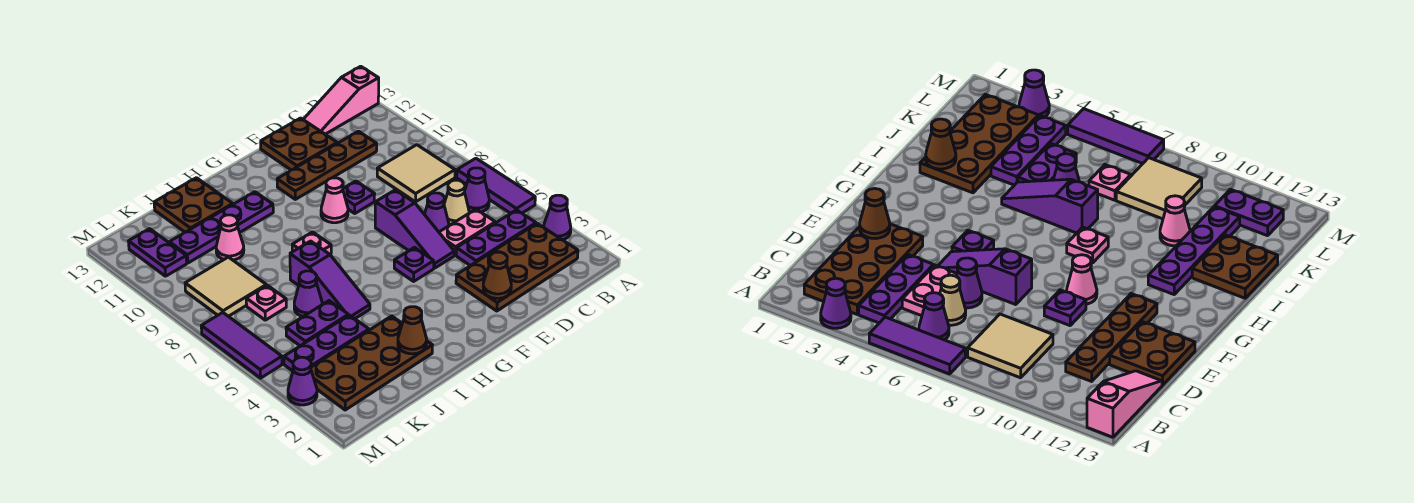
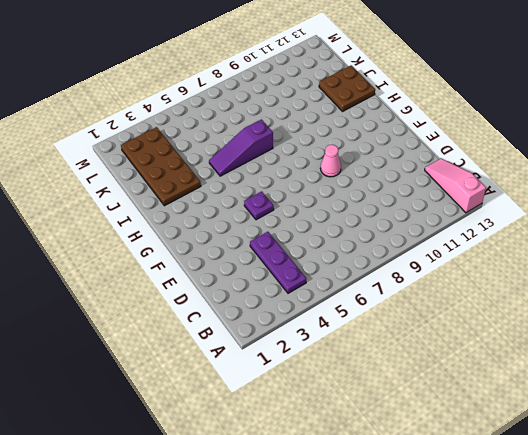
none -> purple cone A3 level 1
none -> purple tile A5:A7 level 1
none -> brown plate B2:E3 level 1
none -> purple cone B6 level 1

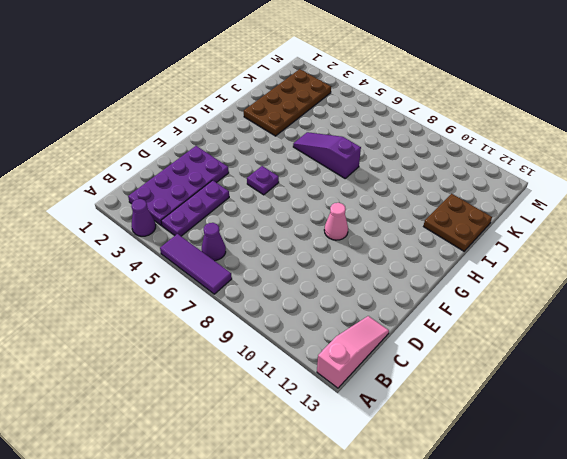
purple plate B2:E3 level 1 -> brown plate B2:E3 level 1
none -> tan tile B8:C9 level 1
none -> pink plate C5:D5 level 1
none -> tan cone C6 level 1
none -> brown plate C11:F11 level 1

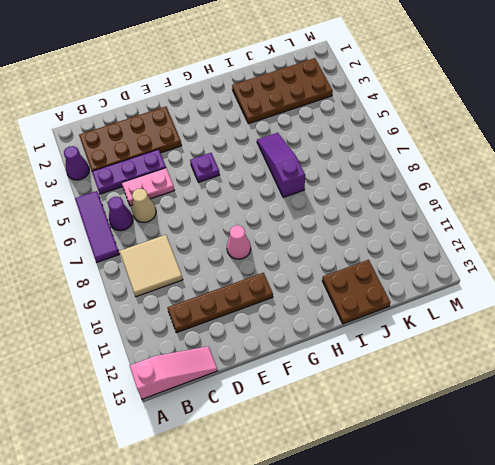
none -> purple cone D6 level 1
none -> brown plate D12:E13 level 1
none -> purple slope E5:E7 level 1 top 7
none -> purple plate E9 level 1

